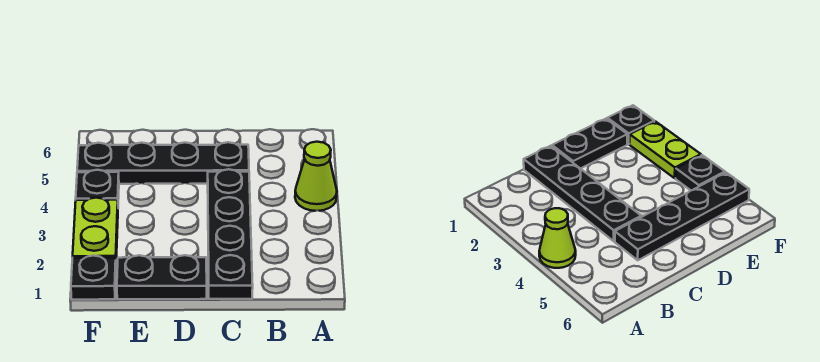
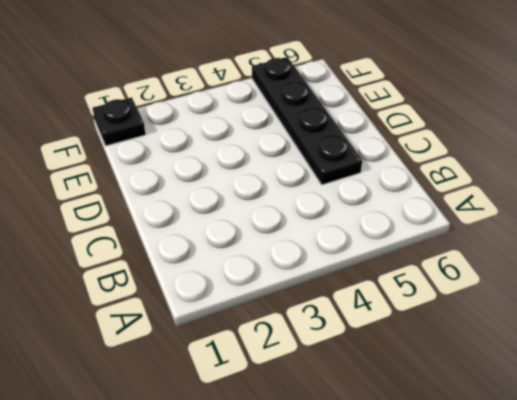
none -> lime cone A4 level 1
none -> black plate C1:C4 level 1

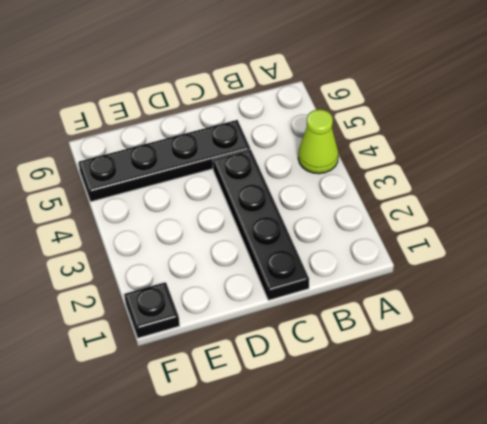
none -> black plate D1:E1 level 1
none -> lime plate F2:F3 level 1

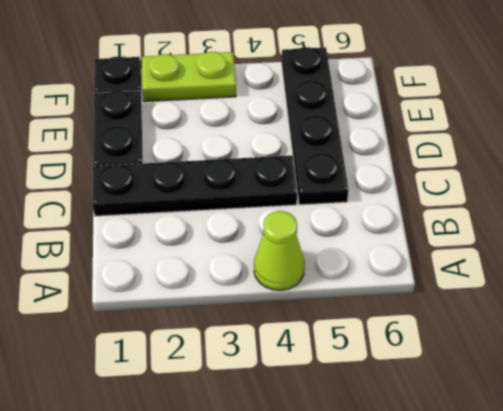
none -> black plate F4 level 1

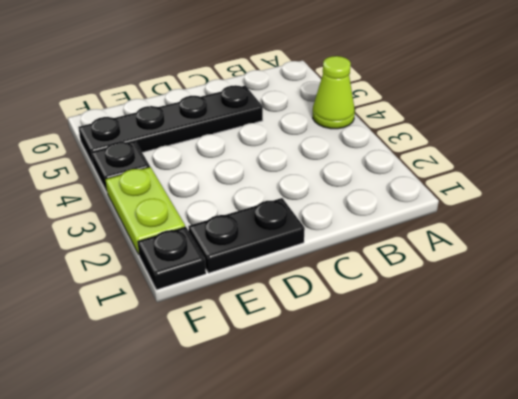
none -> black plate C1:C4 level 1

